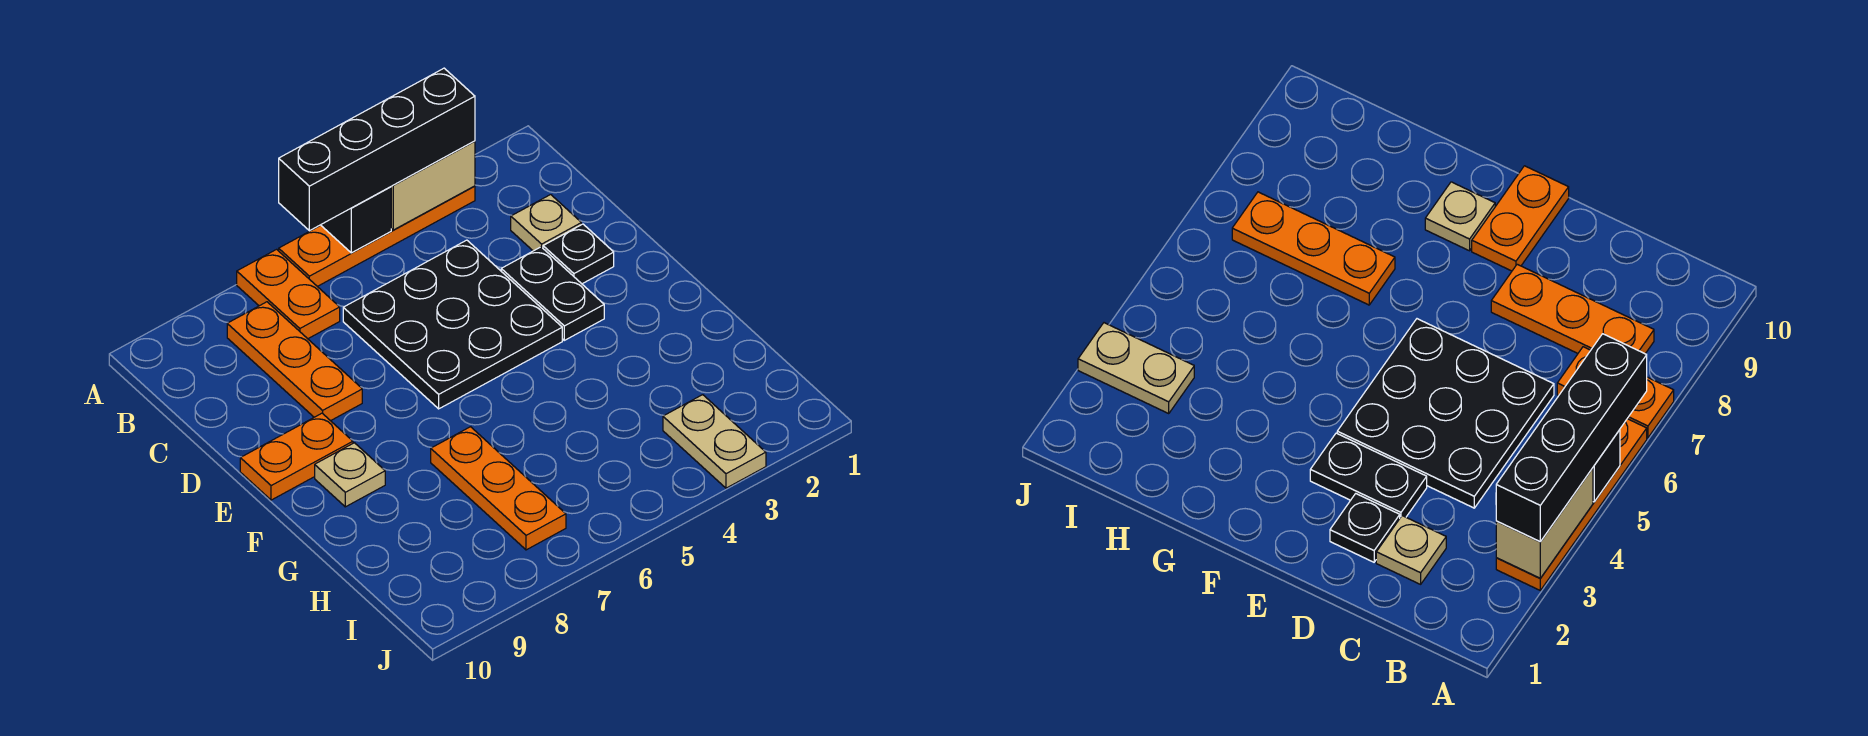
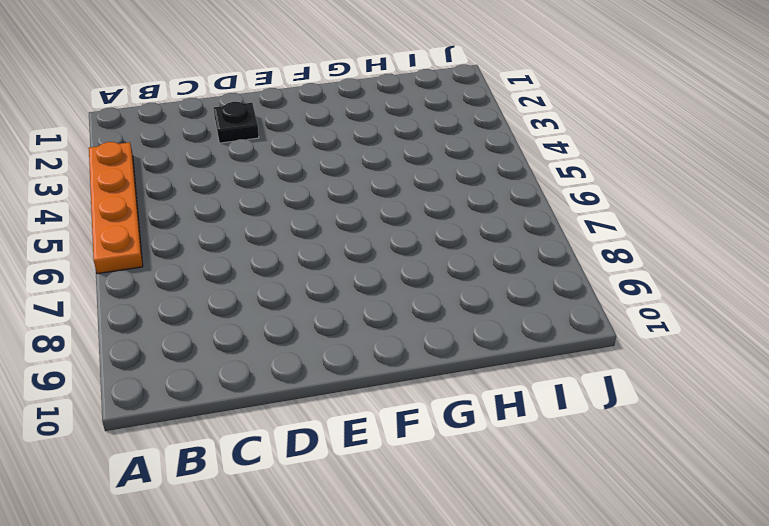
none -> orange plate A7:B7 level 1
none -> orange plate B8:D8 level 1
none -> tan plate C2 level 1

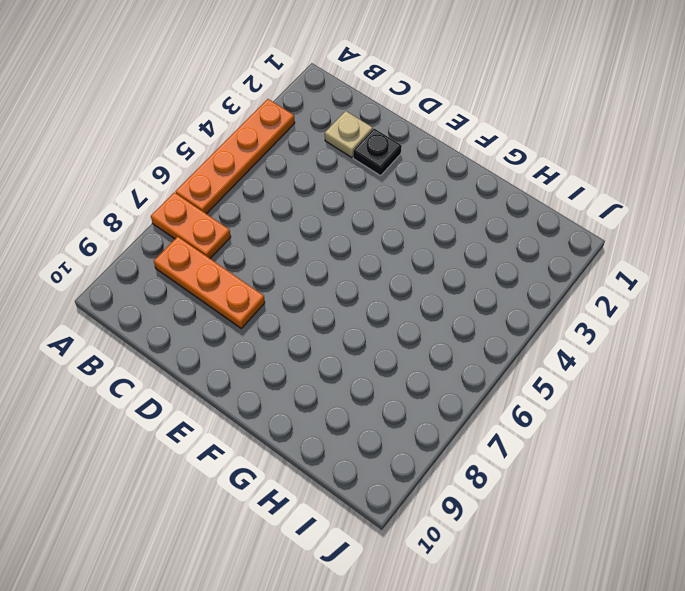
none -> black plate C4:E6 level 1
none -> black plate D3:E3 level 1
none -> orange plate E9:E10 level 1

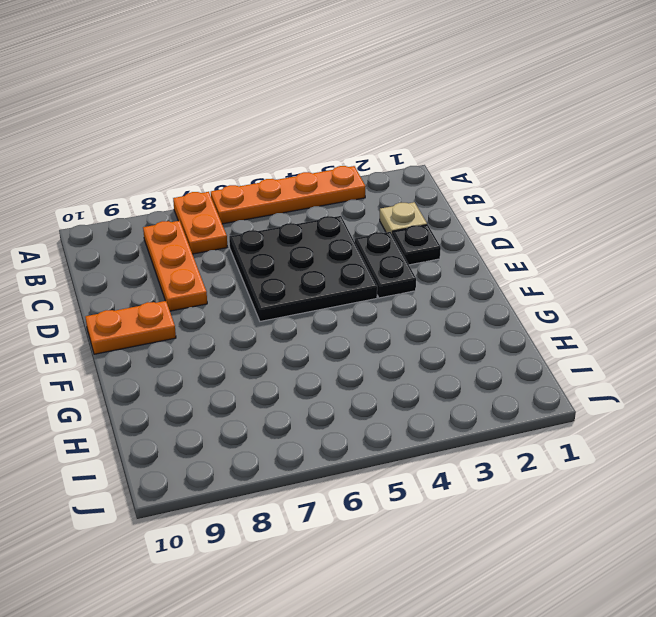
none -> tan plate F9 level 1
none -> orange plate G7:I7 level 1
none -> tan plate I3:J3 level 1

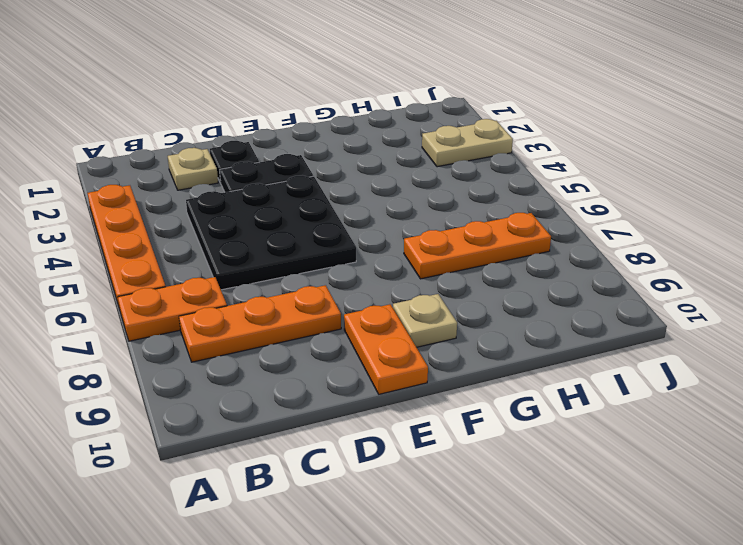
none -> tan brick A3:A4 level 2
none -> black brick A5 level 2
none -> black brick A3:A6 level 3

